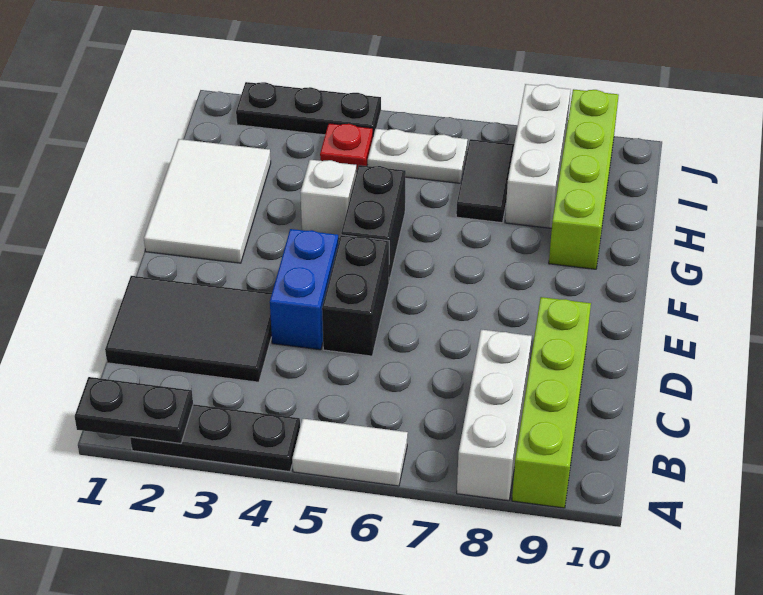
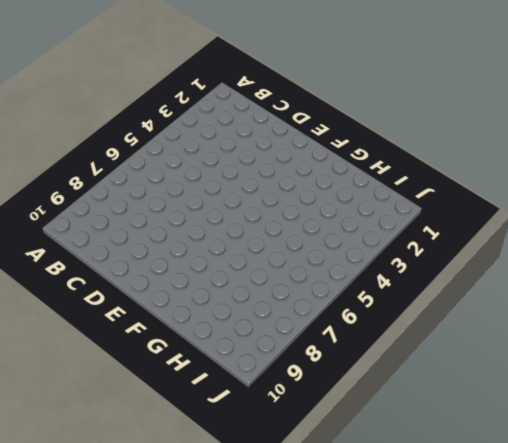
none -> black plate A2:A4 level 1
none -> white tile A5:A6 level 1
none -> white brick A8:C8 level 1

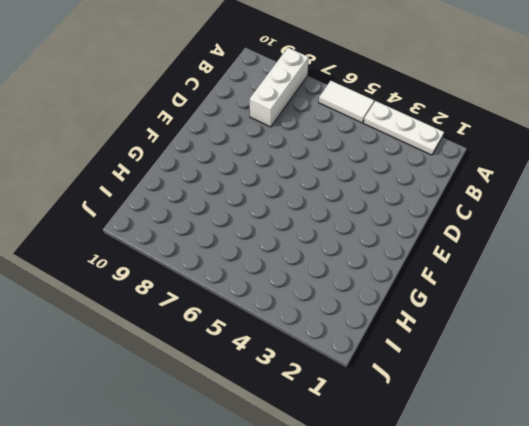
white plate A2:A4 level 1 -> black plate A2:A4 level 1
none -> lime brick A9:D9 level 1
none -> black tile C1:D3 level 1
none -> blue brick D4:E4 level 1

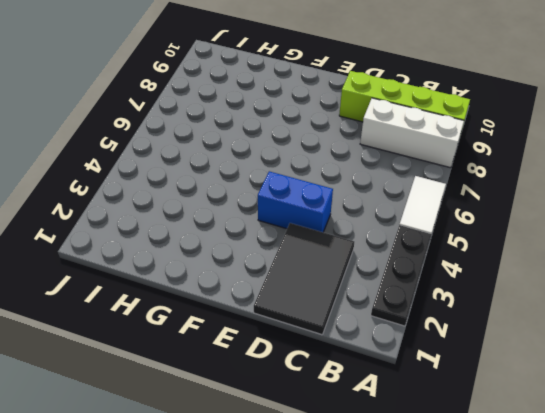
none -> black brick D5:E5 level 1
none -> white tile F1:H2 level 1
none -> black brick F5:G5 level 1

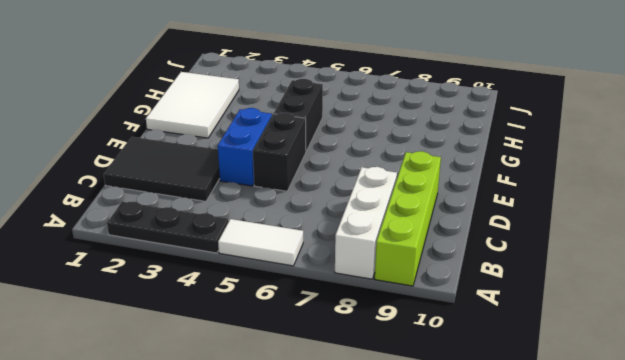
none -> white brick G4 level 1
none -> lime brick G9:J9 level 1
none -> black tile H7:I7 level 1

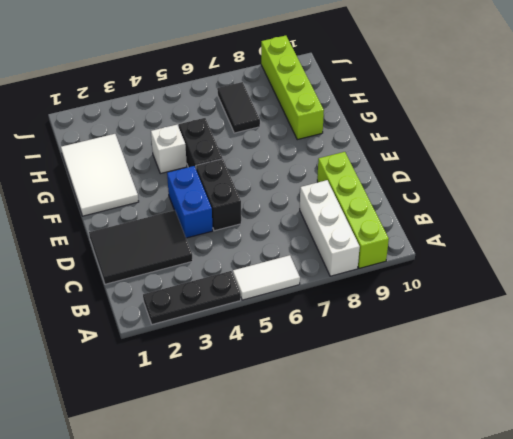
none -> white brick H8:J8 level 1
none -> red plate I4 level 1
none -> white plate I5:I6 level 1

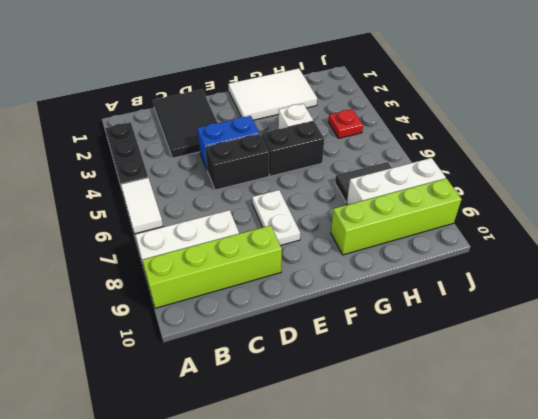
white plate E7:E8 level 1 -> white plate I5:I6 level 1
none -> black plate J2:J4 level 1
none -> black plate A1:A2 level 2

